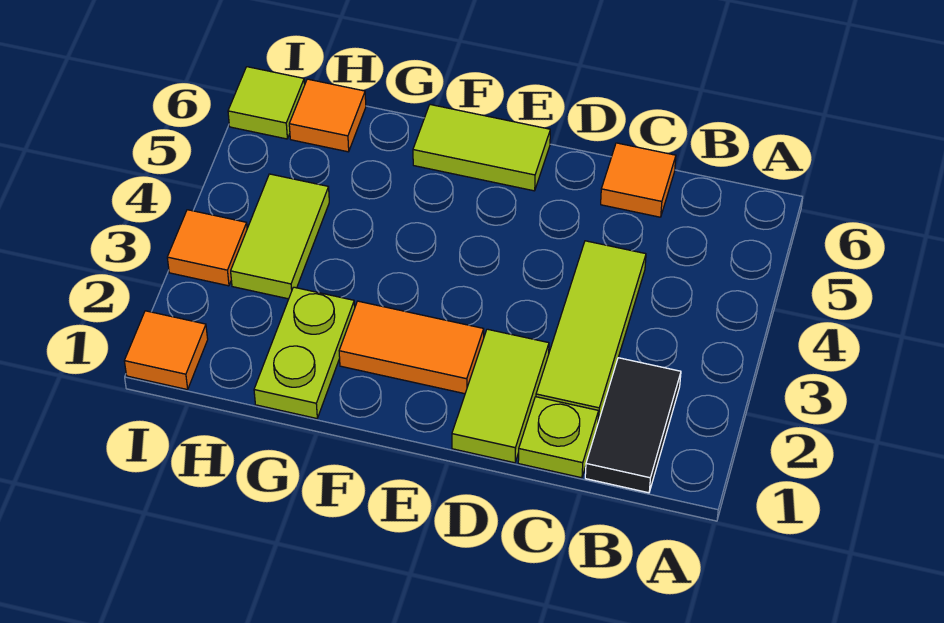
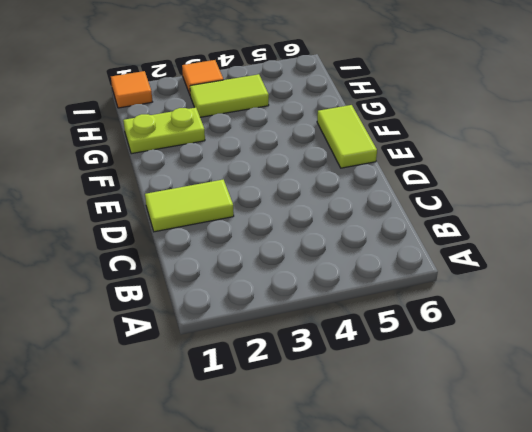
none -> black tile B1:B2 level 1
none -> lime plate C1 level 1
none -> lime tile C2:C4 level 1

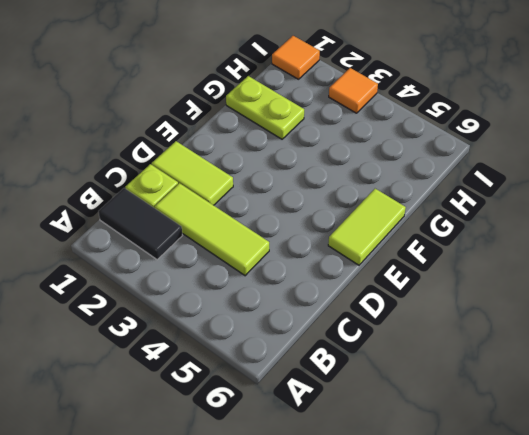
none -> orange tile C6 level 1
none -> orange tile E2:F2 level 1
none -> lime tile H3:H4 level 1

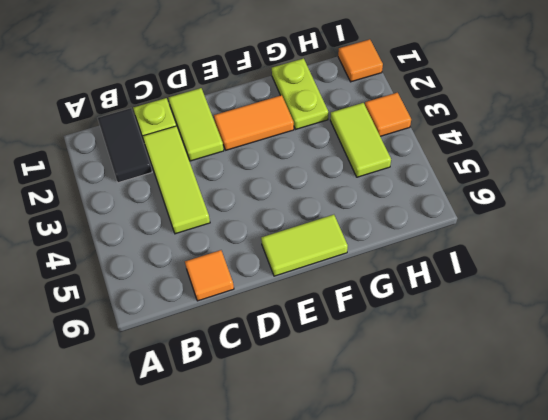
none -> orange tile H6 level 1
none -> lime tile I6 level 1

